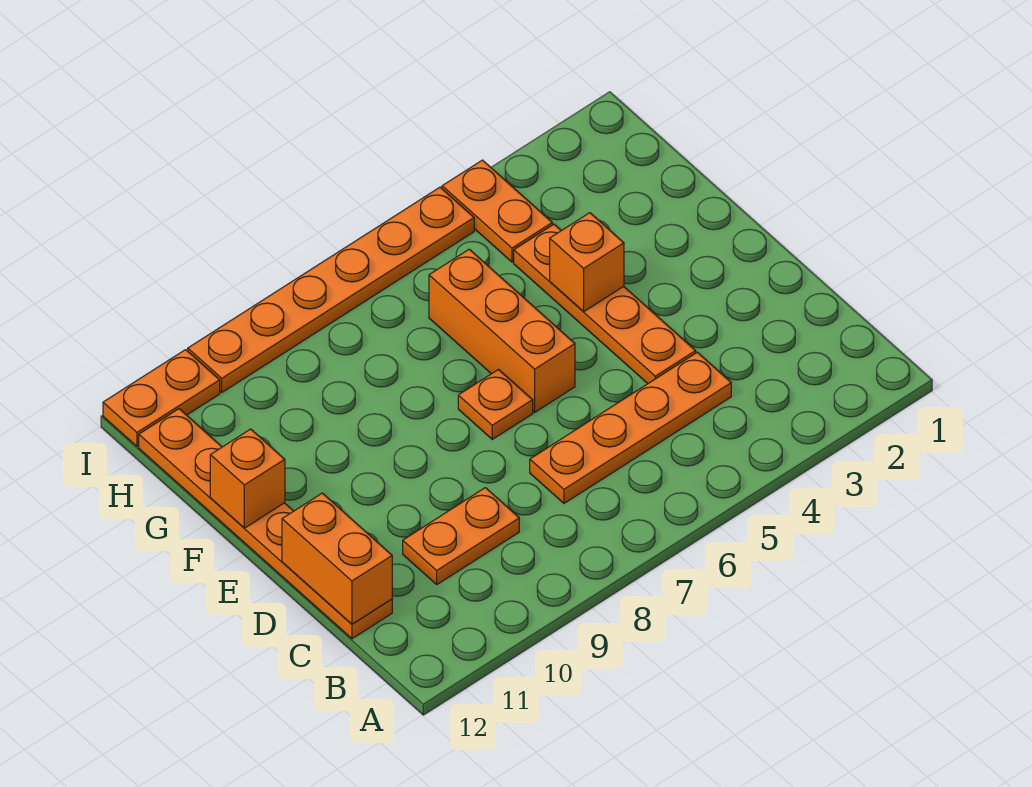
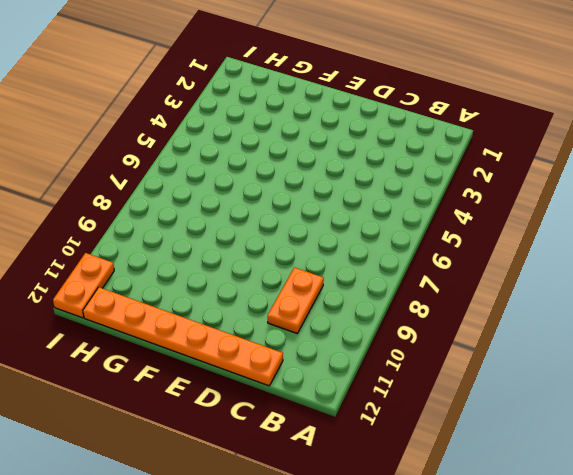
none -> orange plate C4:C7 level 1
none -> orange plate D4:G4 level 1
none -> orange brick E6:G6 level 1

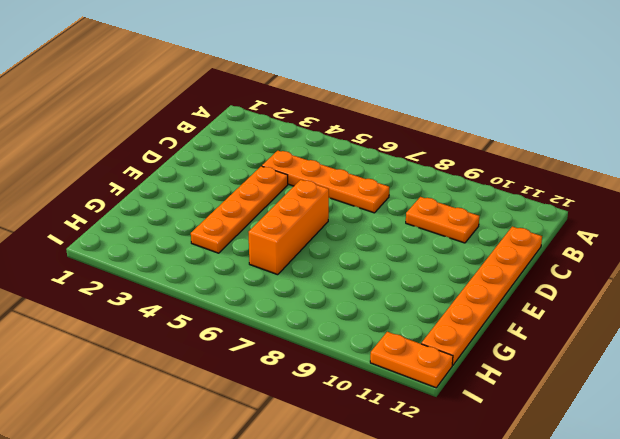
none -> orange plate E7 level 1
none -> orange plate H4:I4 level 1
none -> orange plate I5:I10 level 1

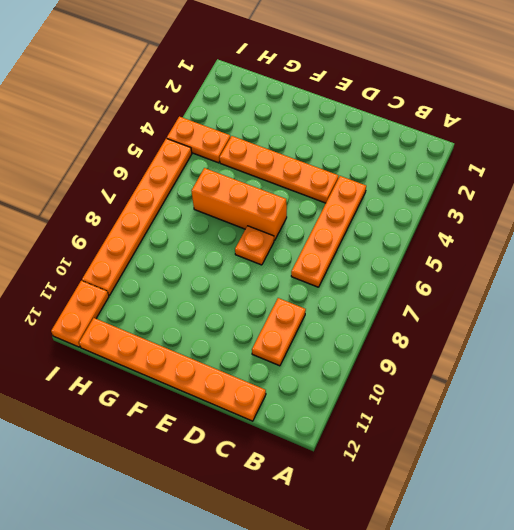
none -> orange brick C12:D12 level 2
none -> orange brick F4 level 2
none -> orange brick F12 level 2

